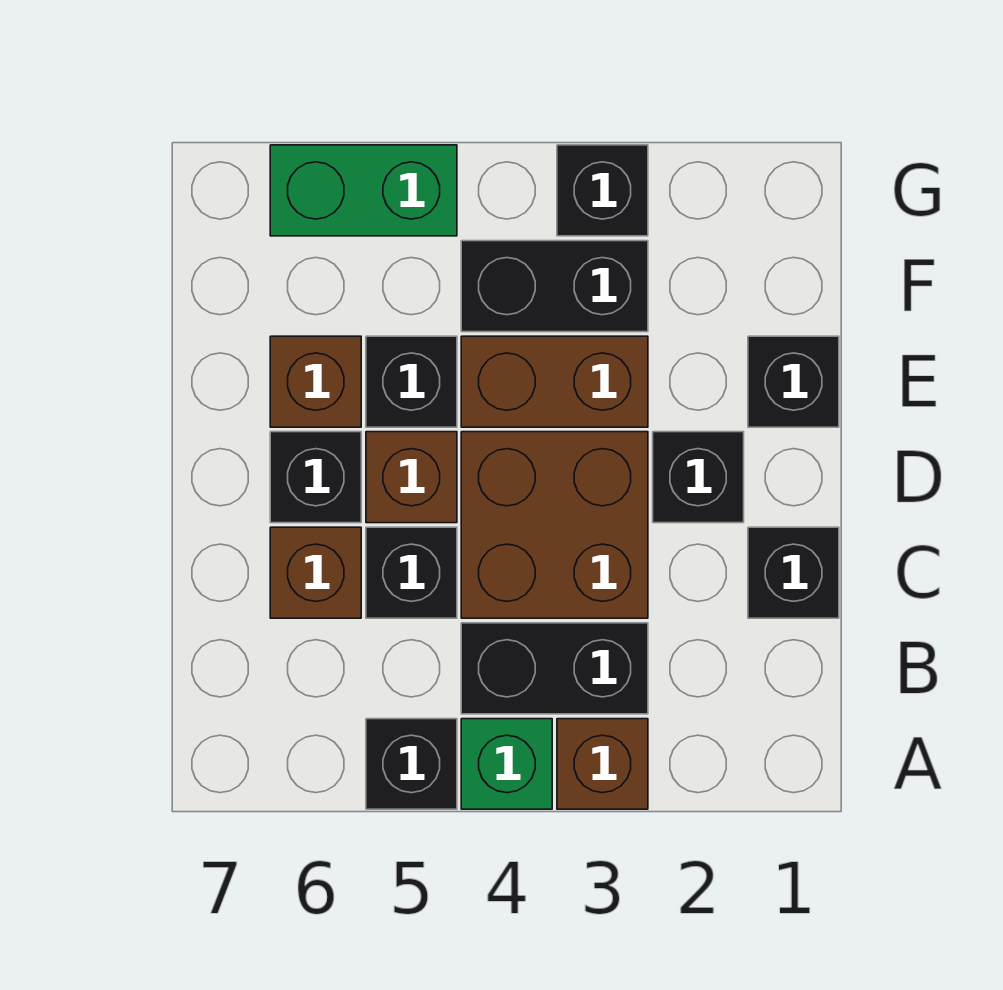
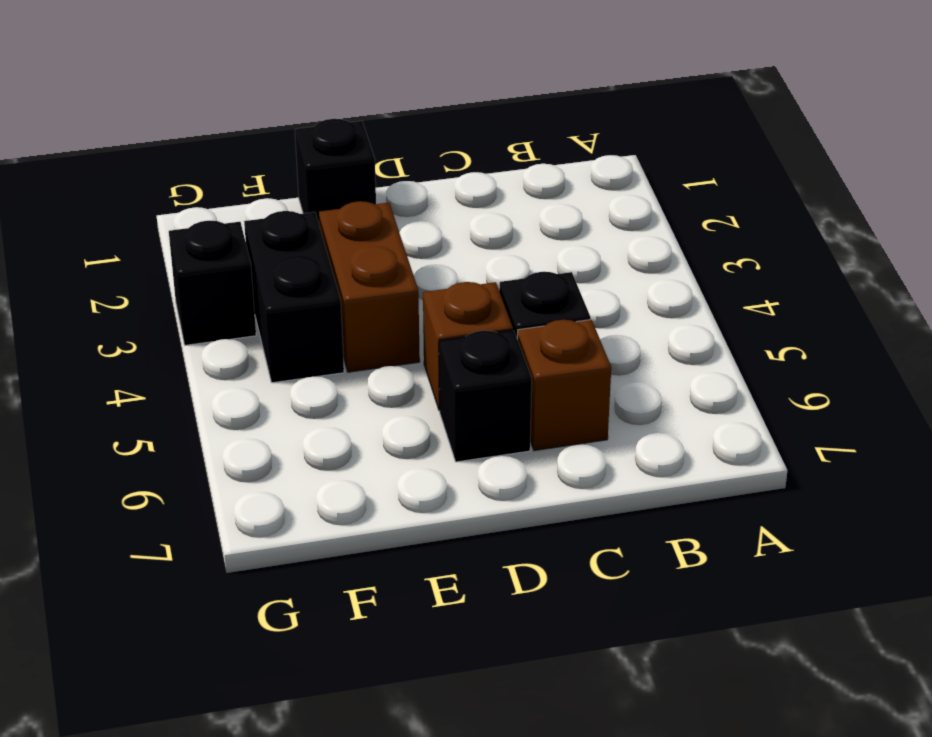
none -> brown brick A3 level 1
none -> green brick A4 level 1
none -> black brick A5 level 1

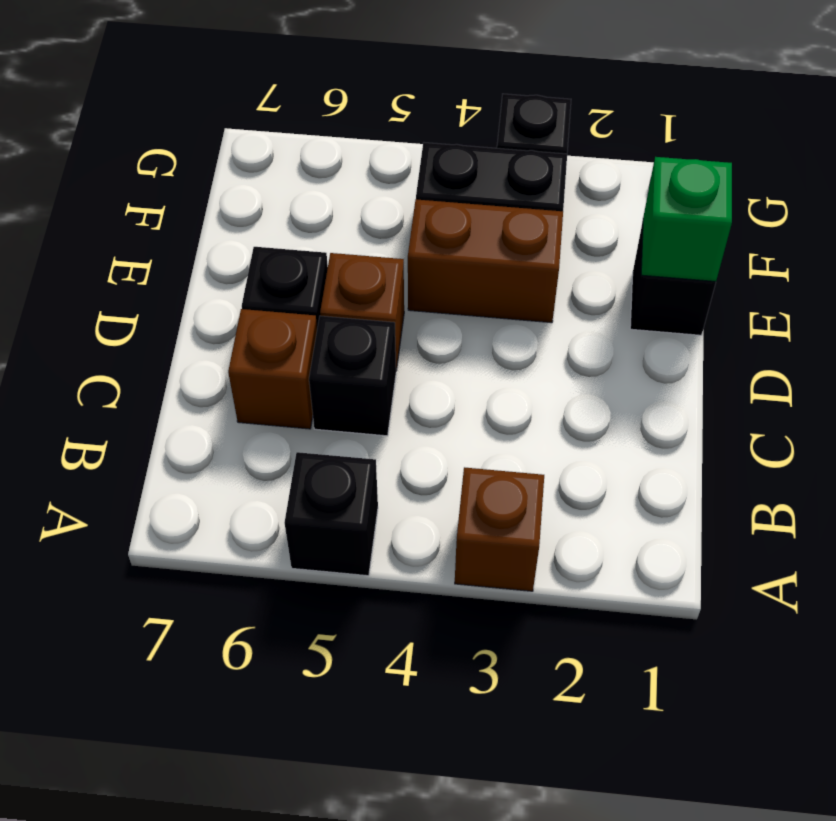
green brick E1 level 2 -> green brick A4 level 1
none -> black brick B3:B4 level 1
none -> black brick C1 level 1
none -> brown brick C3:D4 level 1

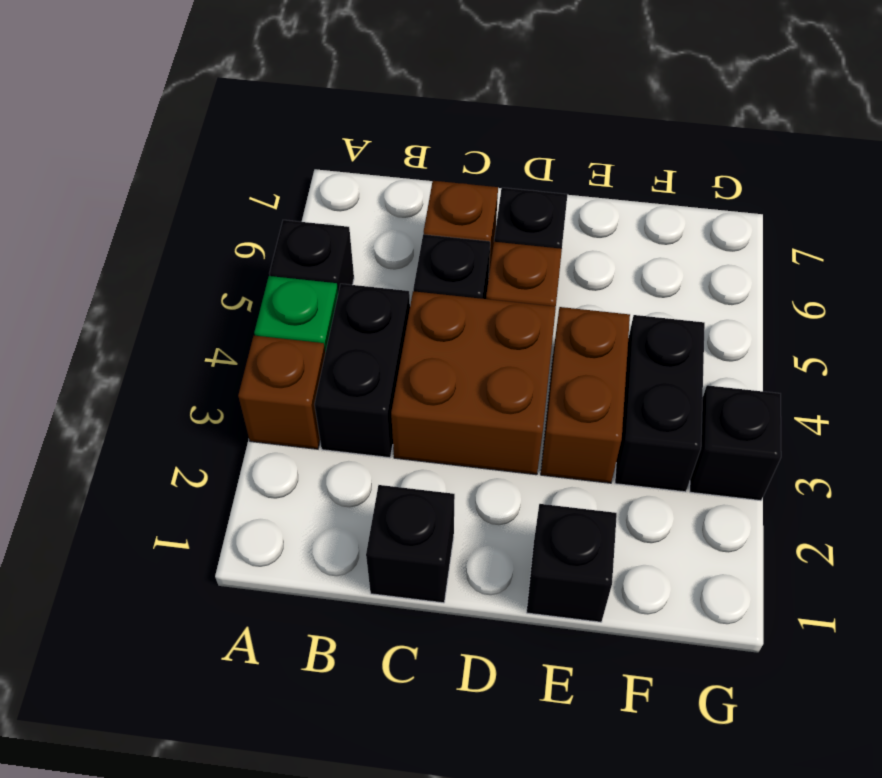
none -> black brick D2 level 1
none -> black brick E5 level 1
none -> brown brick E6 level 1

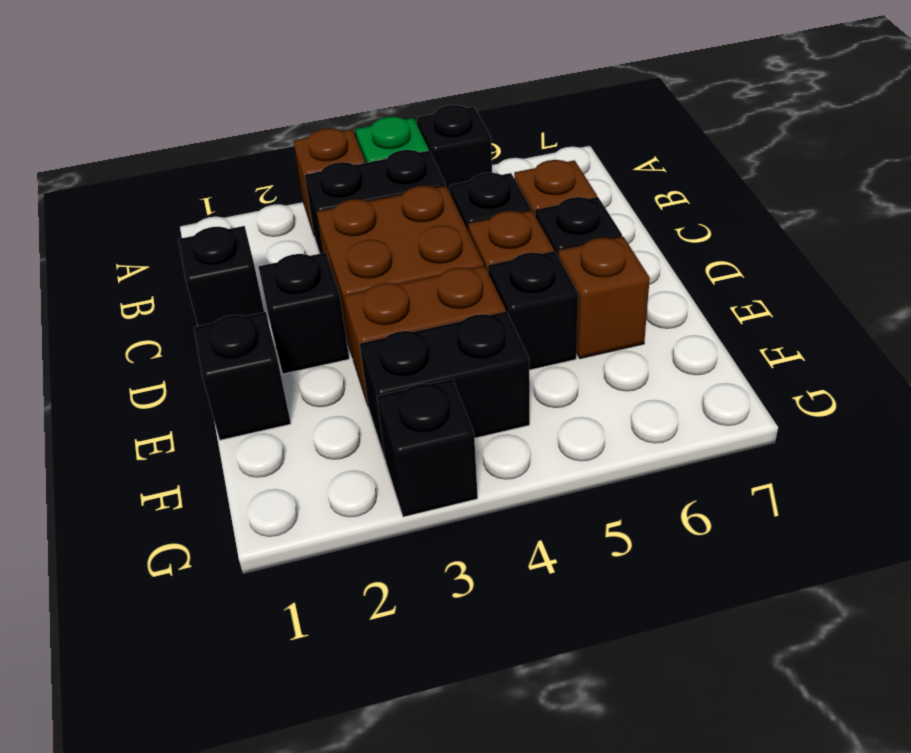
none -> green brick G5:G6 level 1

